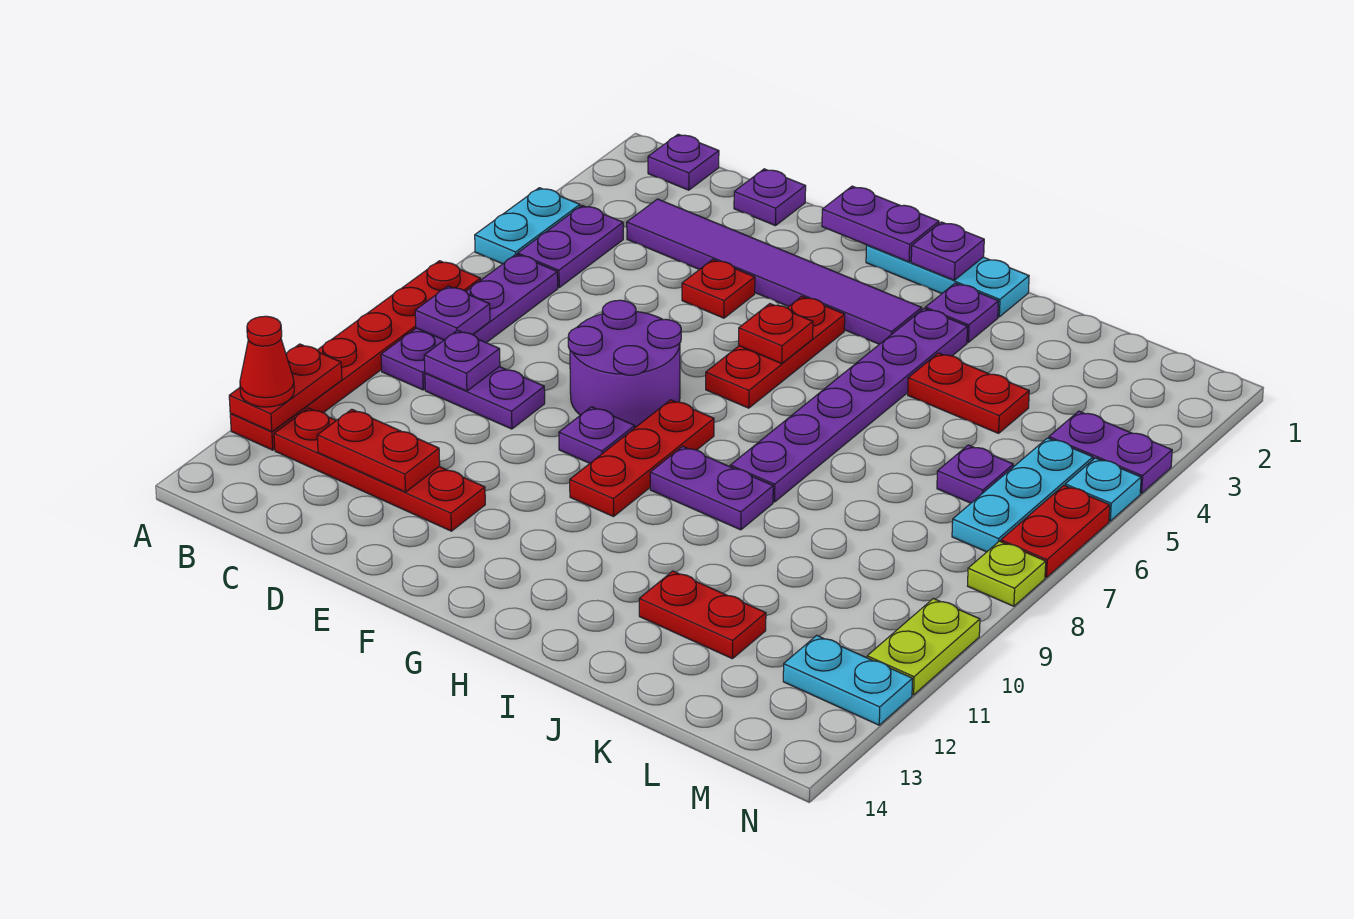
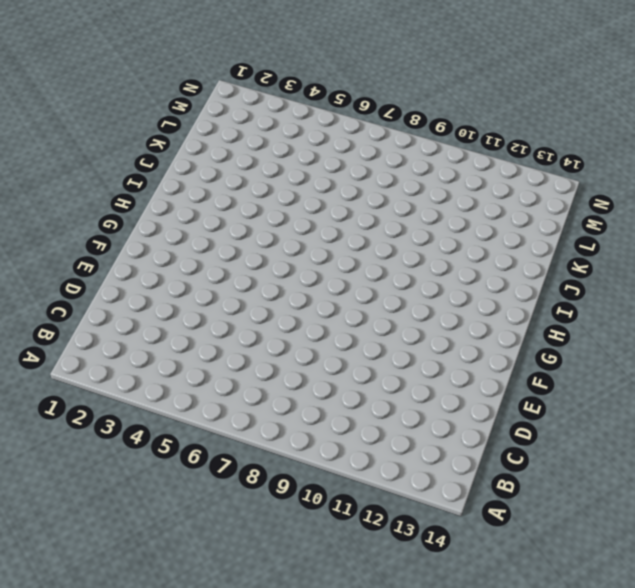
none -> cyan plate A4:A5 level 1
none -> red plate A7:A12 level 1
none -> purple plate B1 level 1
none -> purple plate B4:B5 level 1

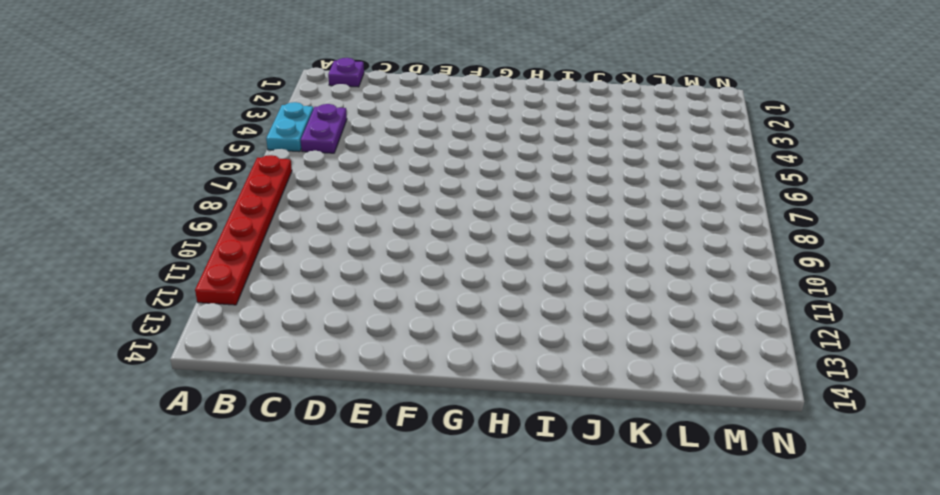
none -> purple plate B6:B9 level 1
none -> red plate B12:E12 level 1
none -> purple tile C3:H3 level 1
none -> purple plate C9:D9 level 1

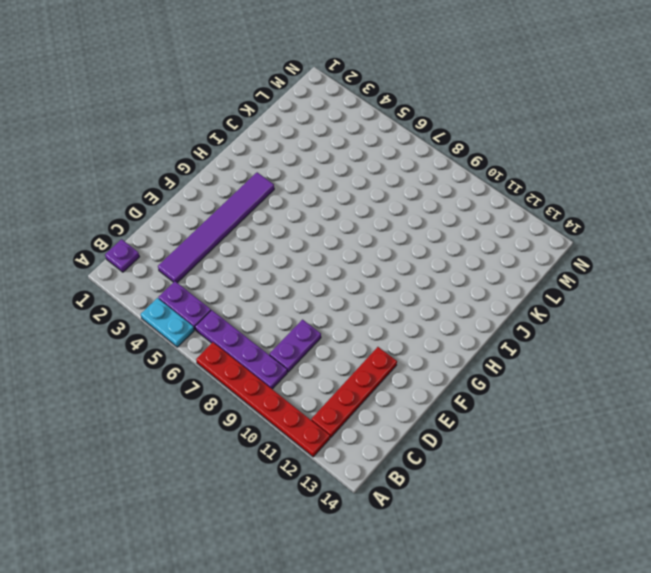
none -> purple plate D1 level 1
none -> red plate E4 level 1
none -> purple round brick E7:F8 level 1
none -> purple plate F9 level 1

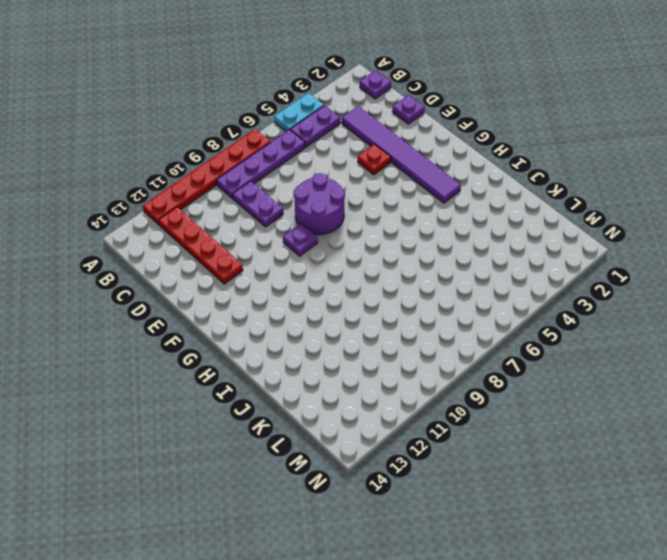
none -> cyan plate G1:I1 level 1
none -> red plate G4:G6 level 1
none -> red plate G8:G10 level 1
none -> purple plate H9:I9 level 1

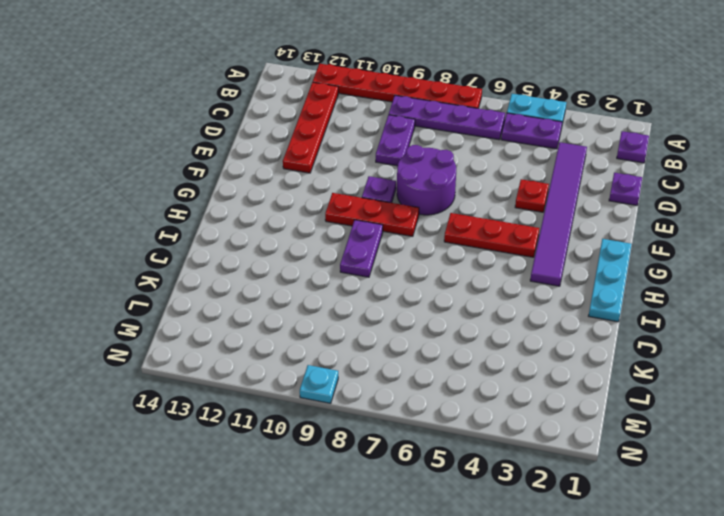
cyan plate N9 level 1 -> cyan plate N5 level 1
none -> purple plate I2 level 1
none -> purple plate I3:I8 level 1
none -> red plate J4:K4 level 1
none -> red plate J12:K12 level 1

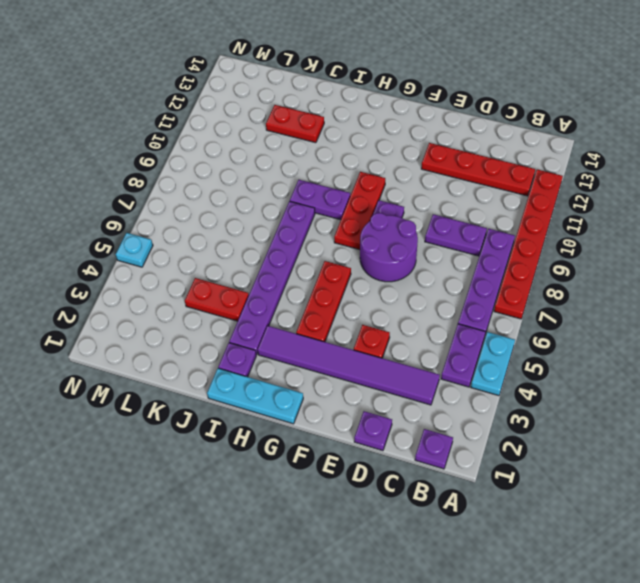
none -> purple plate L6 level 1
none -> purple plate M4:N4 level 1
none -> cyan plate M5:M7 level 1
none -> cyan plate M12:N12 level 1

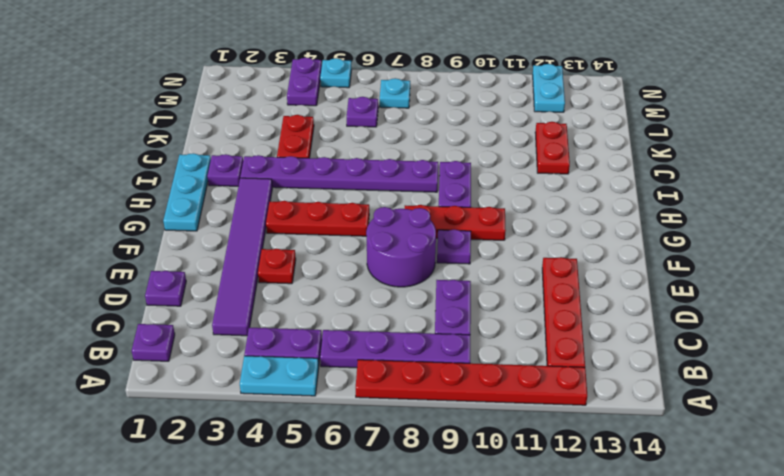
cyan plate M7 level 1 -> cyan plate M5:M7 level 1
none -> red plate N6:N7 level 1
none -> lime plate N8 level 1
none -> lime plate N10:N11 level 1
none -> red plate A11:A12 level 2

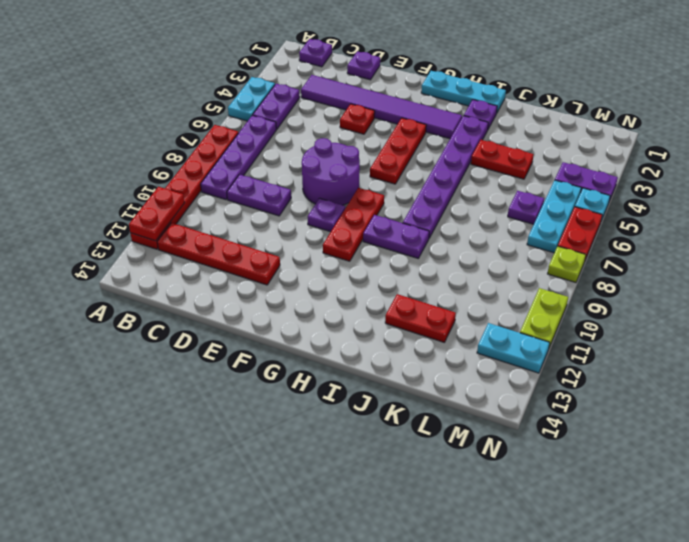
none -> purple plate B8 level 2
none -> purple plate C9 level 2
none -> red plate C12:D12 level 2
none -> purple plate F1:G1 level 2

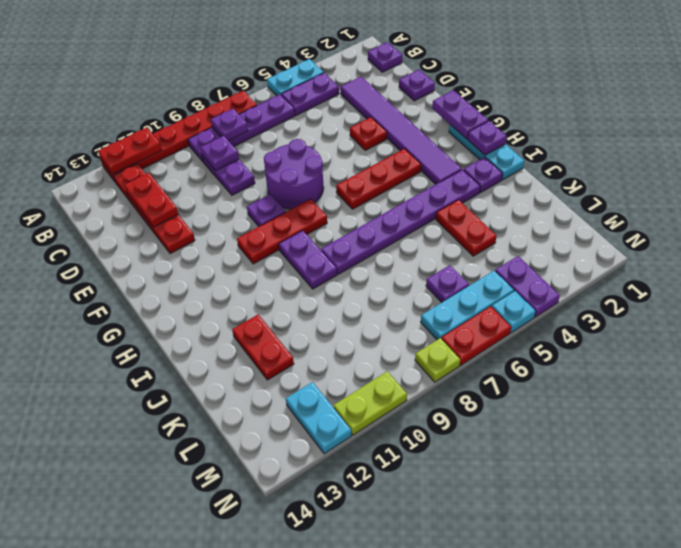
none -> red plate G5 level 2
none -> red cone A12 level 3

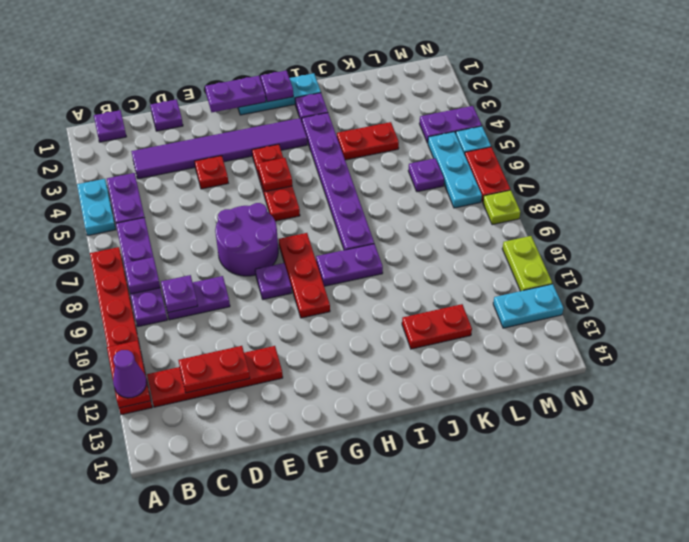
purple cone A12 level 3 -> red cone A12 level 3

